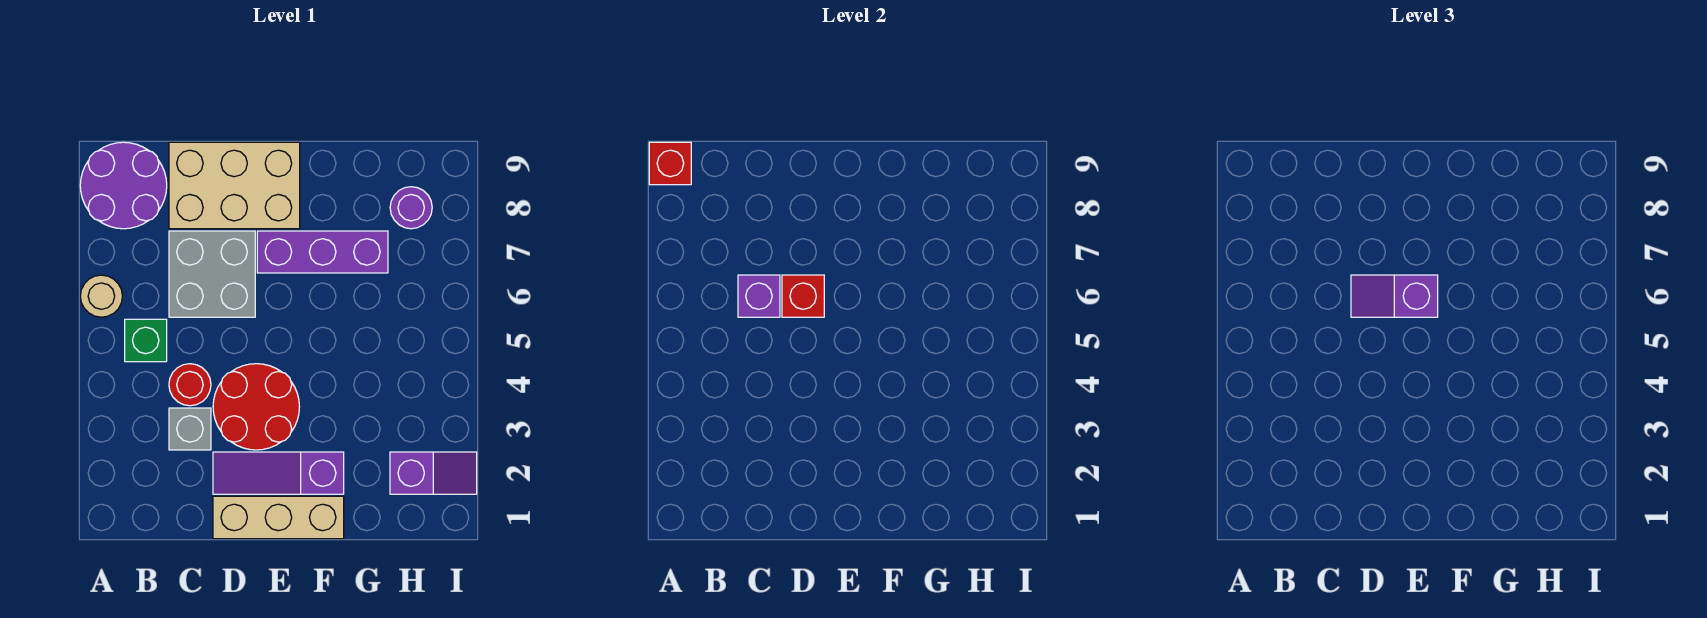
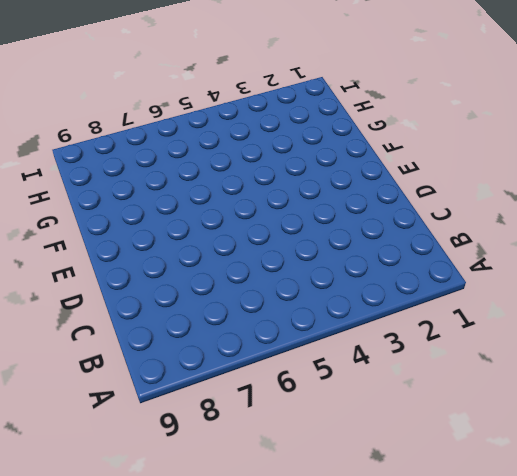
none -> tan round brick A6 level 1
none -> purple round brick A8:B9 level 1
none -> green brick B5 level 1

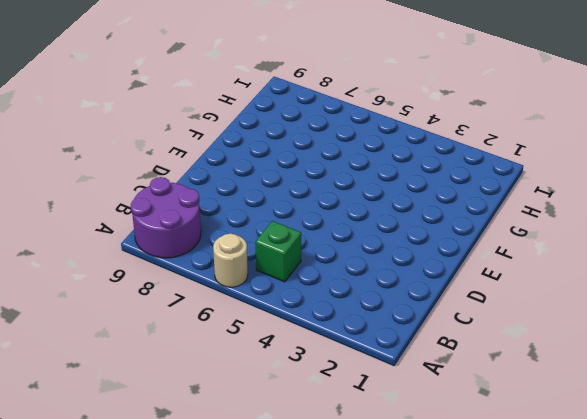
none -> grey brick C3 level 1
none -> red round brick C4 level 1
none -> grey brick C6:D7 level 1

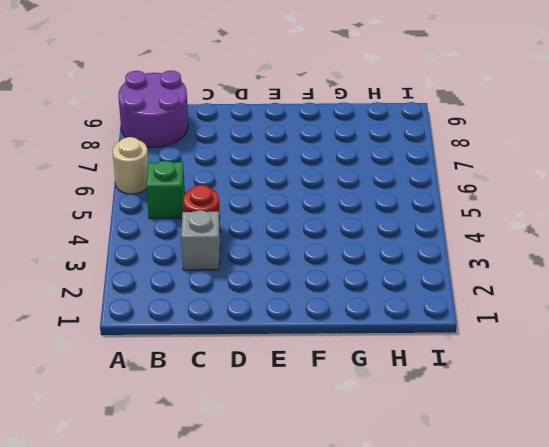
none -> grey brick C6:D7 level 1
none -> tan brick C8:E9 level 1
none -> tan brick D1:F1 level 1

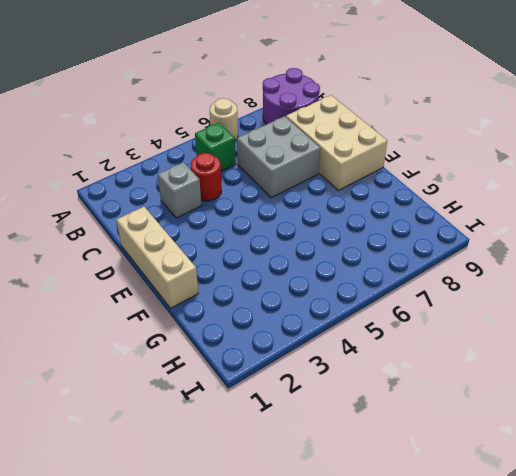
none -> purple slope D2:F2 level 1 top F
none -> red round brick D3:E4 level 1
none -> purple brick E7:G7 level 1

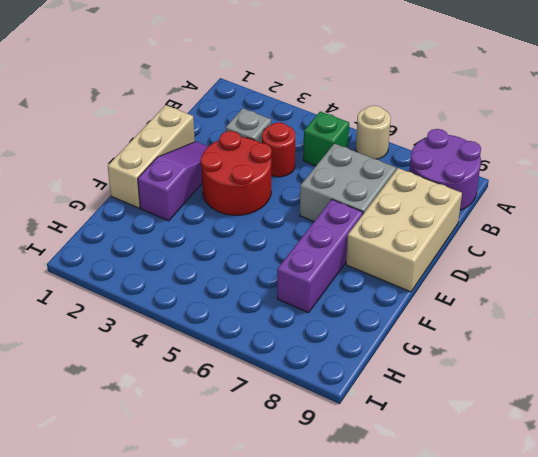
none -> purple slope H2:I2 level 1 top H
none -> purple round brick H8 level 1
none -> red brick A9 level 2

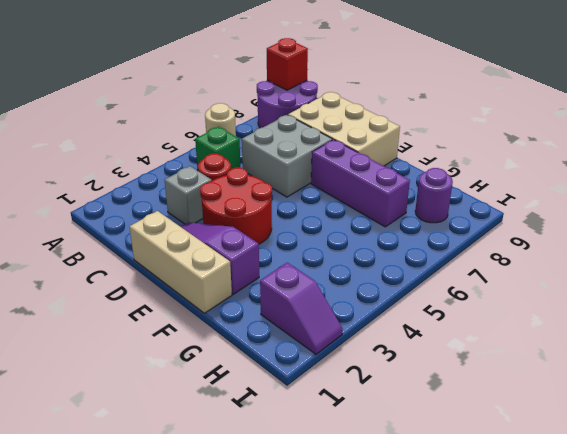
none -> purple brick C6 level 2
none -> red brick D6 level 2
none -> purple slope D6:E6 level 3 top E

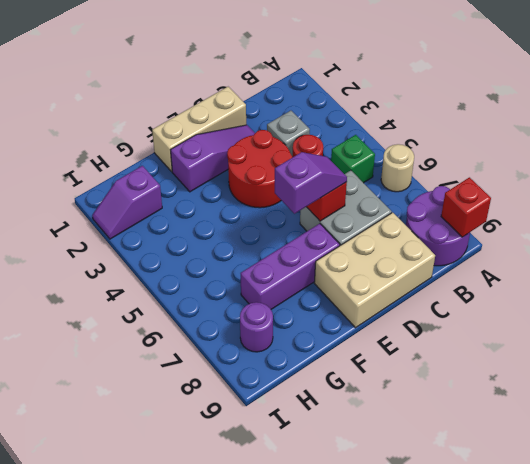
none -> purple brick C6 level 2

